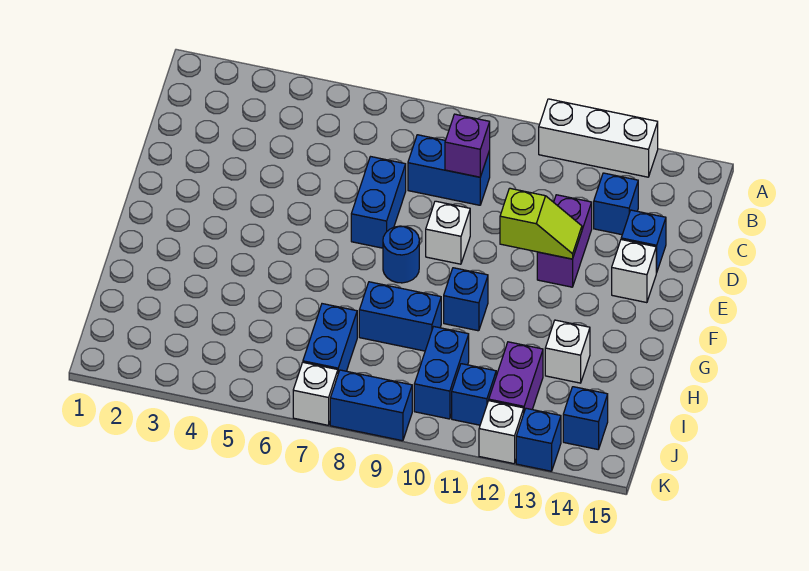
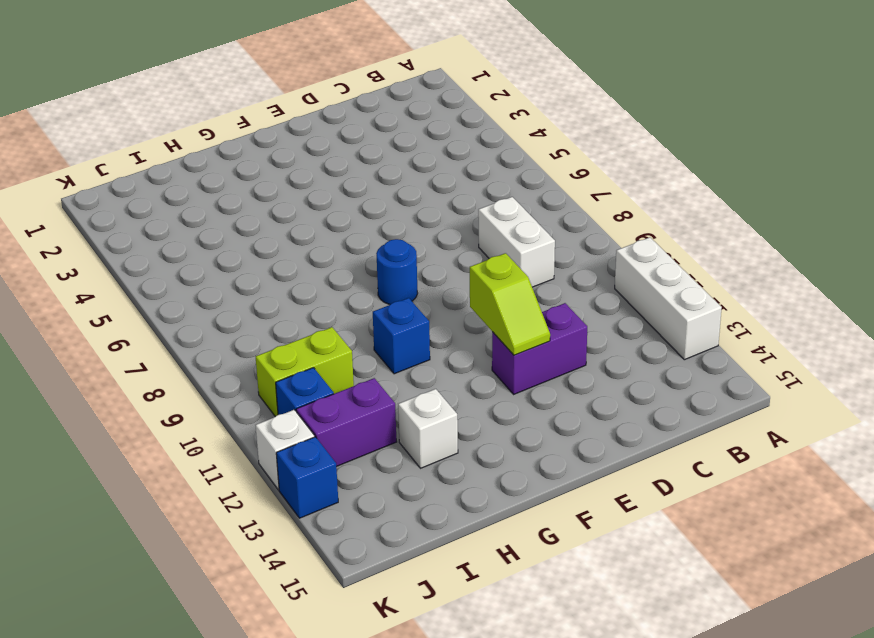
white brick C8:C9 level 1 -> blue brick C8:C9 level 1
lime brick I10:J10 level 1 -> blue brick I10:J10 level 1
none -> blue brick C13 level 1
none -> blue brick D7:E7 level 1
none -> blue brick D14 level 1

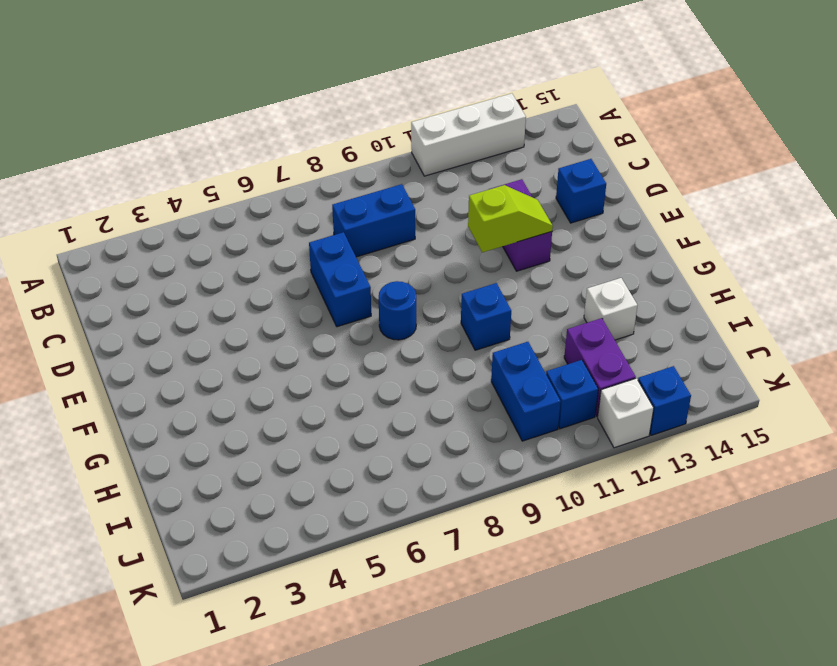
none -> blue brick C13 level 1
none -> white brick E9 level 1
none -> white brick E14 level 1

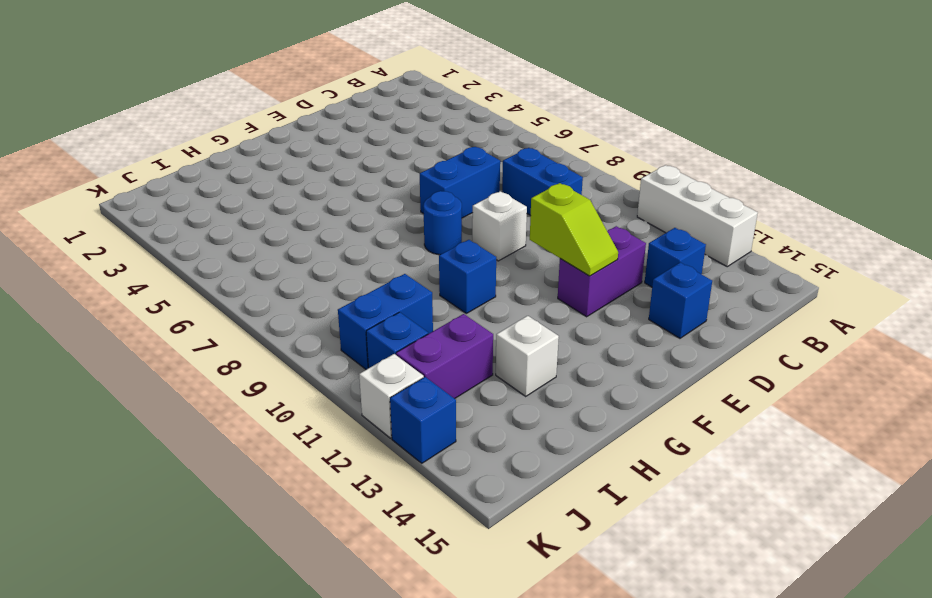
none -> white brick E14 level 1
none -> blue brick H8:H9 level 1
none -> blue brick I7:J7 level 1

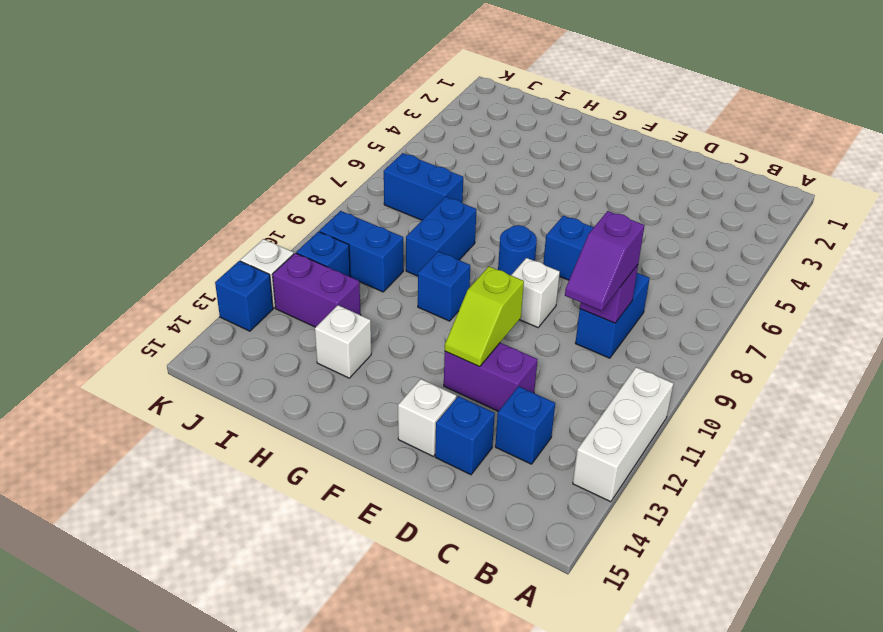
purple slope C9:C10 level 3 top 9 -> none
none -> blue brick J14 level 1
none -> white brick K7 level 1
none -> blue brick K8:K9 level 1

